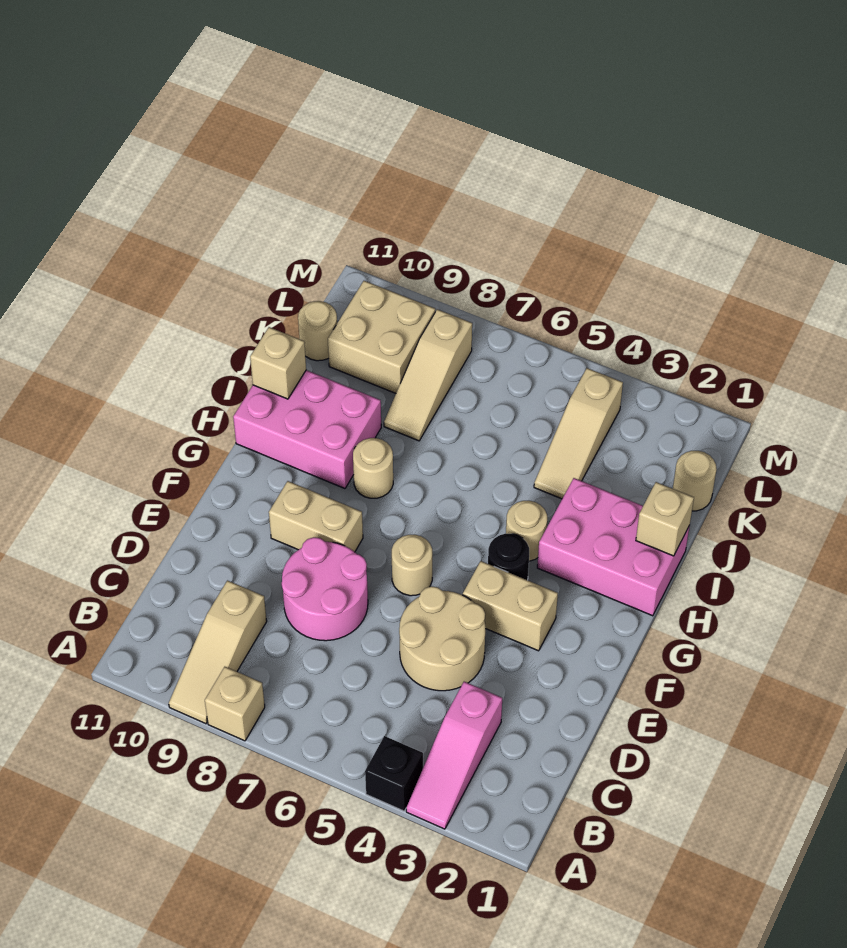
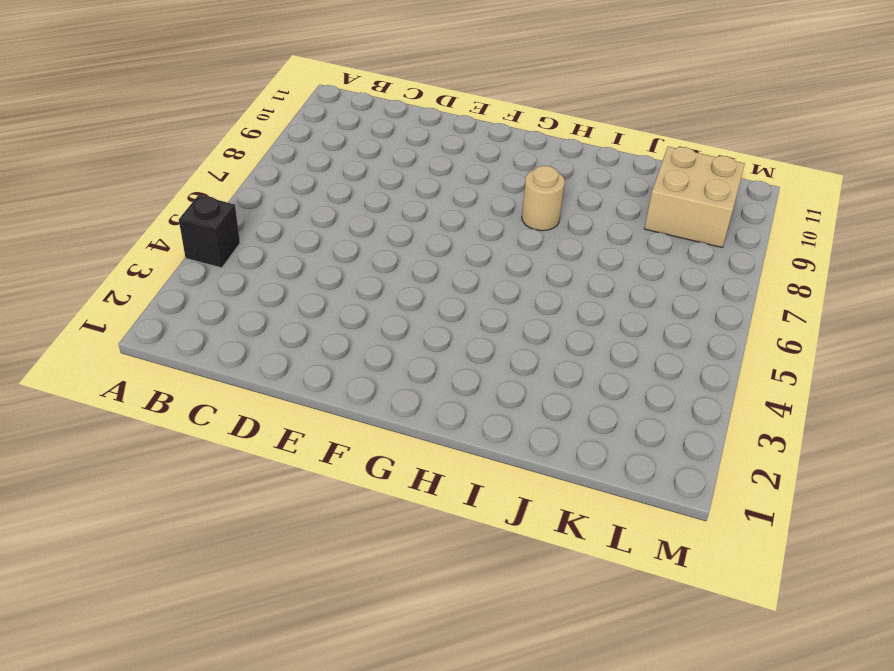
none -> pink slope A3:C3 level 1 top C
none -> tan brick A8 level 1
none -> tan slope A9:C9 level 1 top C

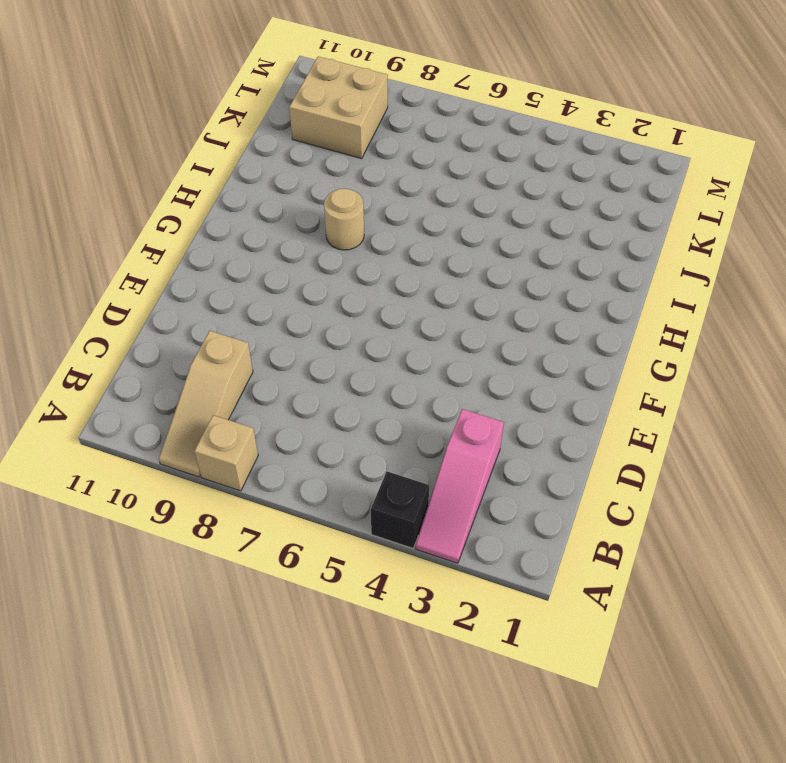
none -> tan round brick D4:E5 level 1
none -> pink round brick D7:E8 level 1
none -> tan brick F3:F4 level 1

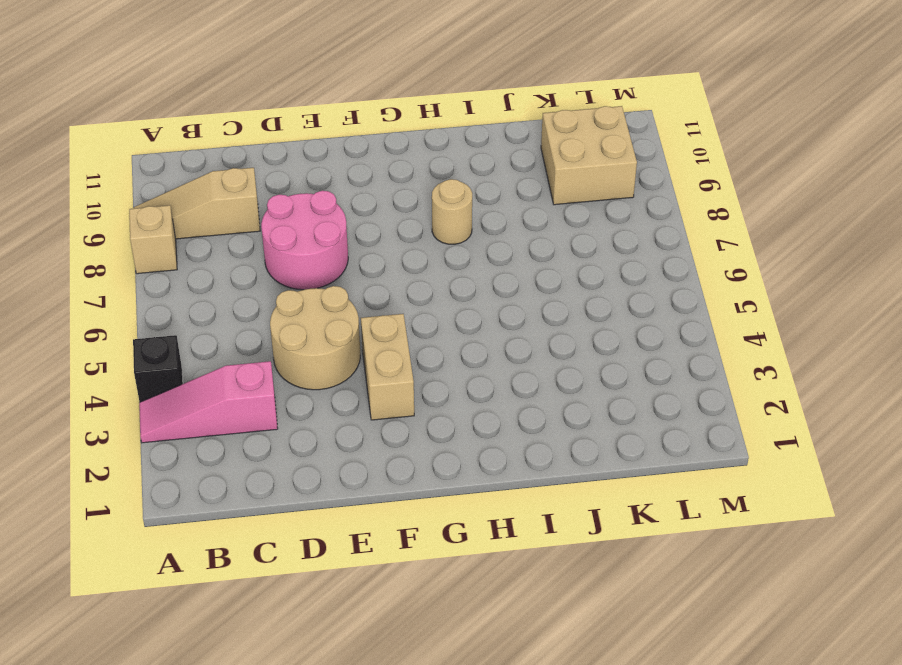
none -> tan round brick F6 level 1
none -> tan brick F8:F9 level 1
none -> black round brick G4 level 1

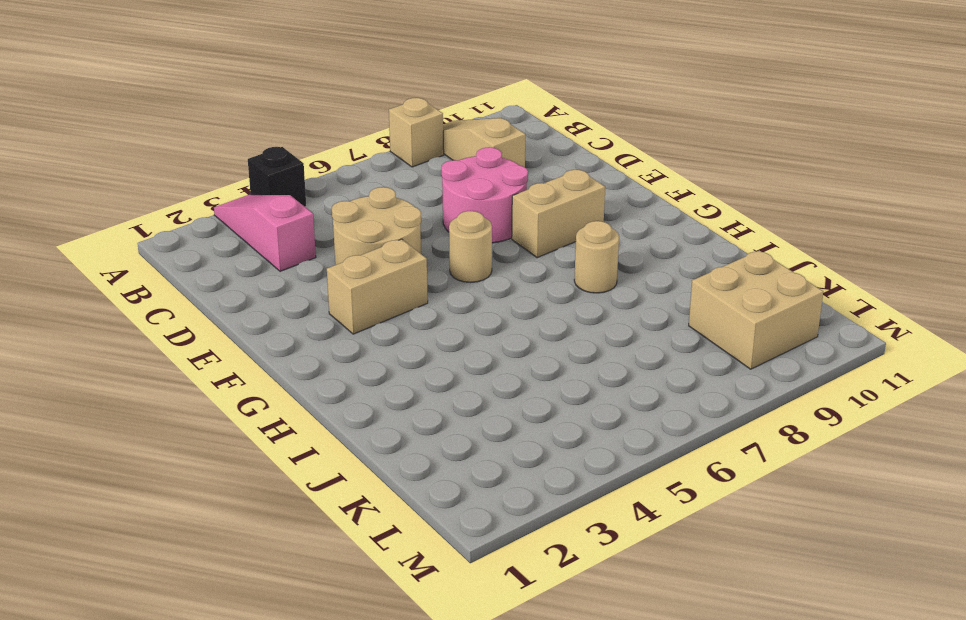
none -> black round brick G4 level 1
none -> pink brick H1:I3 level 1
none -> tan round brick H4 level 1

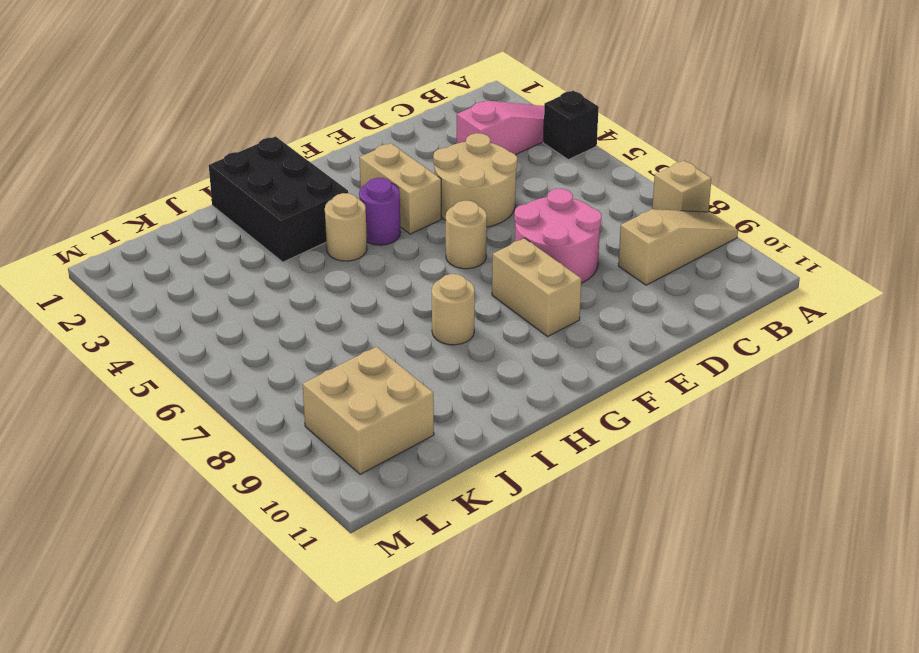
purple round brick G4 level 1 -> black round brick G4 level 1
black brick H1:I3 level 1 -> pink brick H1:I3 level 1
none -> pink brick H9:I11 level 1
none -> tan slope J4:L4 level 1 top L
none -> tan slope J8:L8 level 1 top L

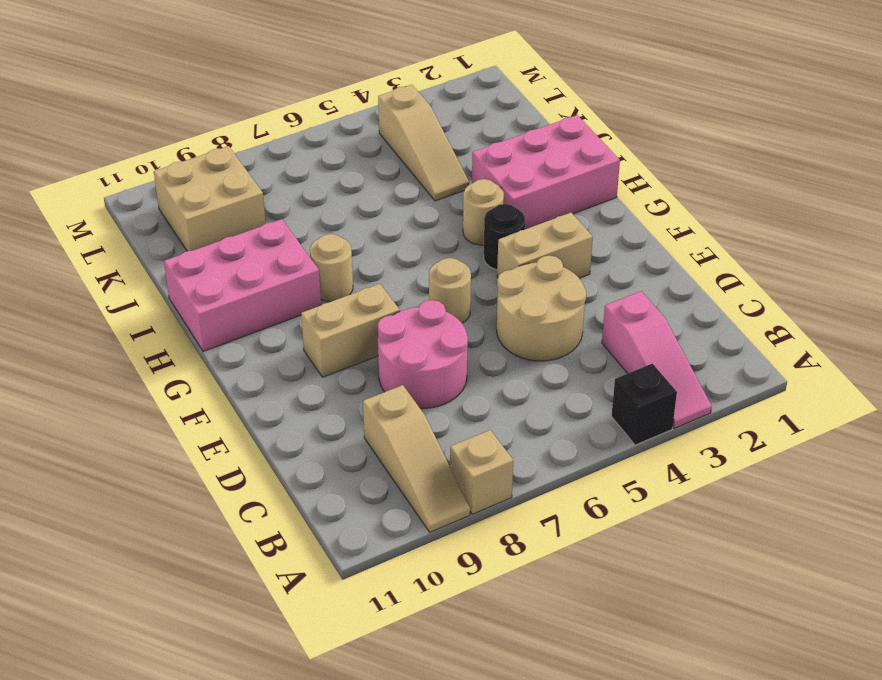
none -> tan slope J8:L8 level 1 top L
none -> tan round brick K1 level 1
none -> tan round brick K11 level 1

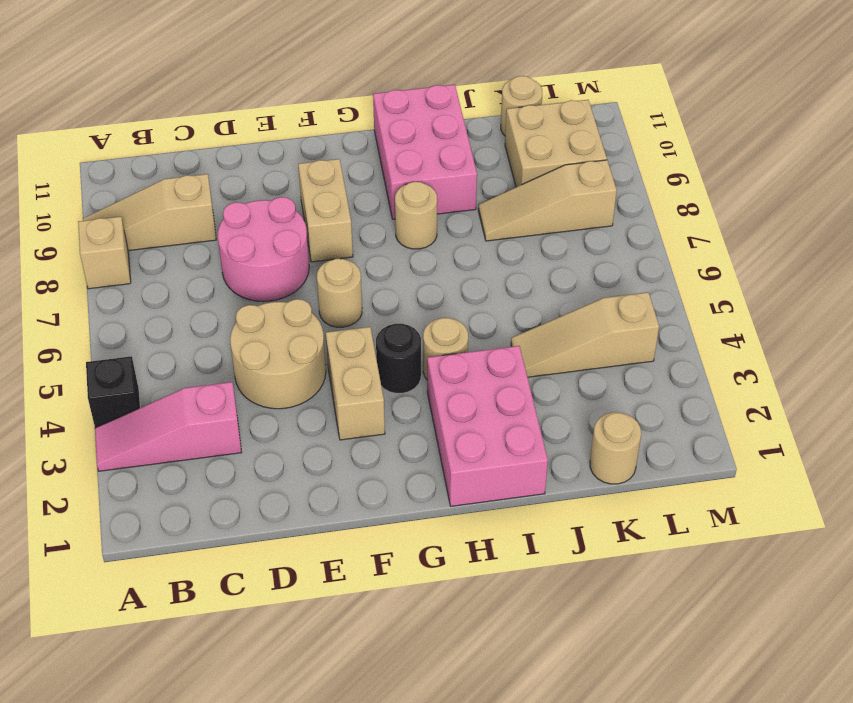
none -> tan brick I1 level 2
none -> tan brick I11 level 2

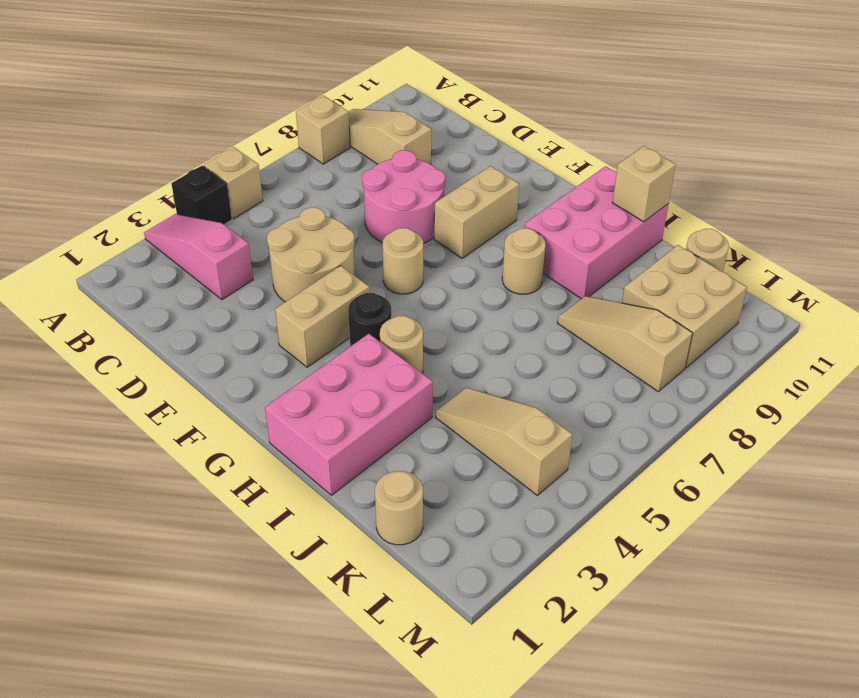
tan brick A5 level 1 -> tan brick I1 level 2

